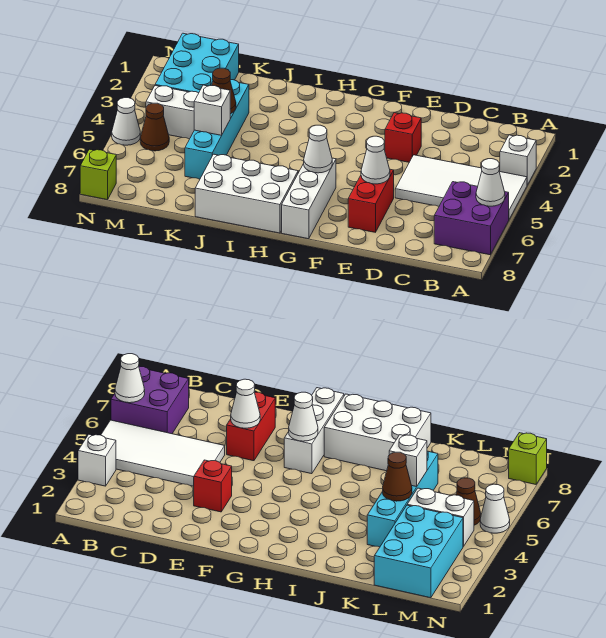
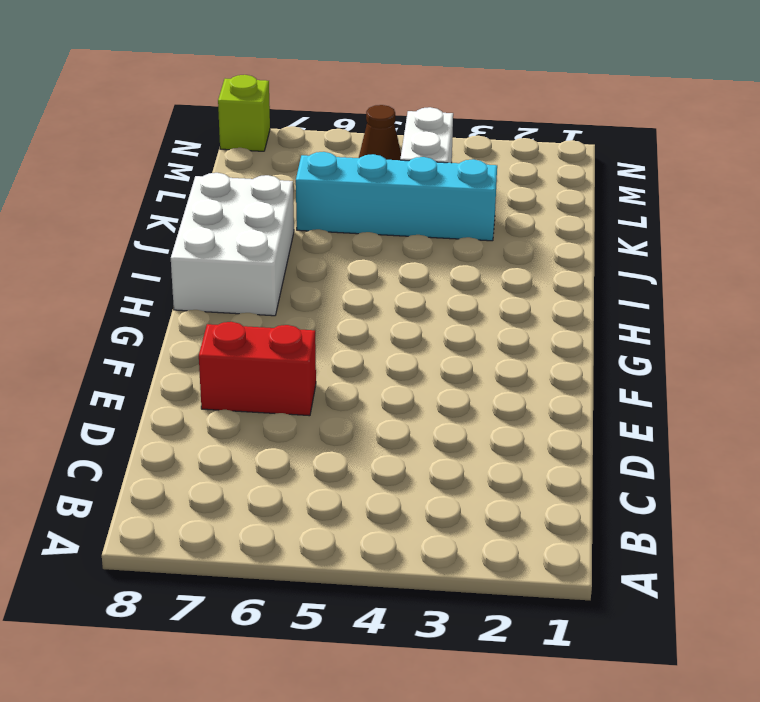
none -> white brick A3 level 1
none -> white tile A4:D5 level 1
none -> purple brick A6:B7 level 1

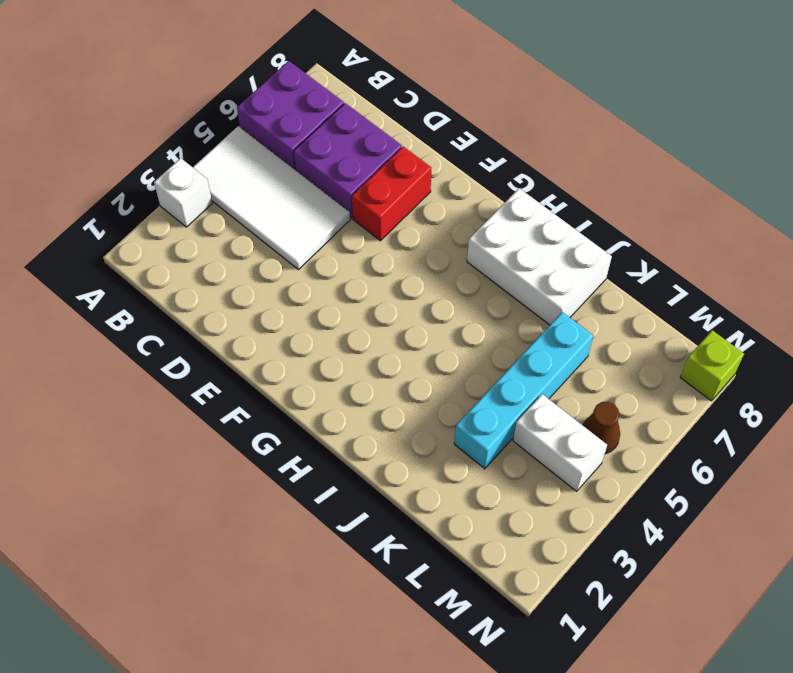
purple brick C6:D7 level 1 -> none
none -> red brick E3 level 1
none -> white brick G6:G8 level 1
none -> cyan brick L1:M3 level 1

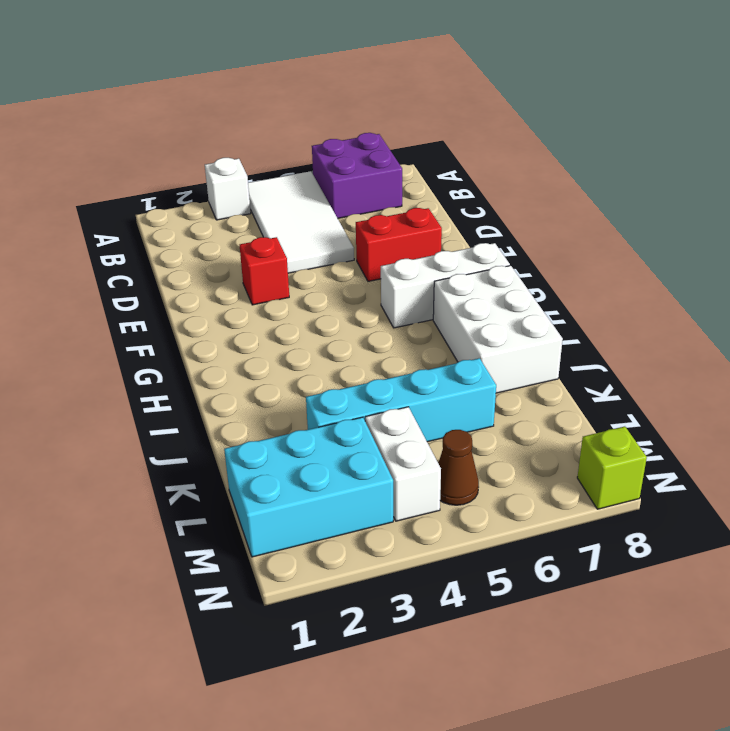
none -> white cone N5 level 1
none -> white cone A6 level 2
none -> white cone E6 level 2

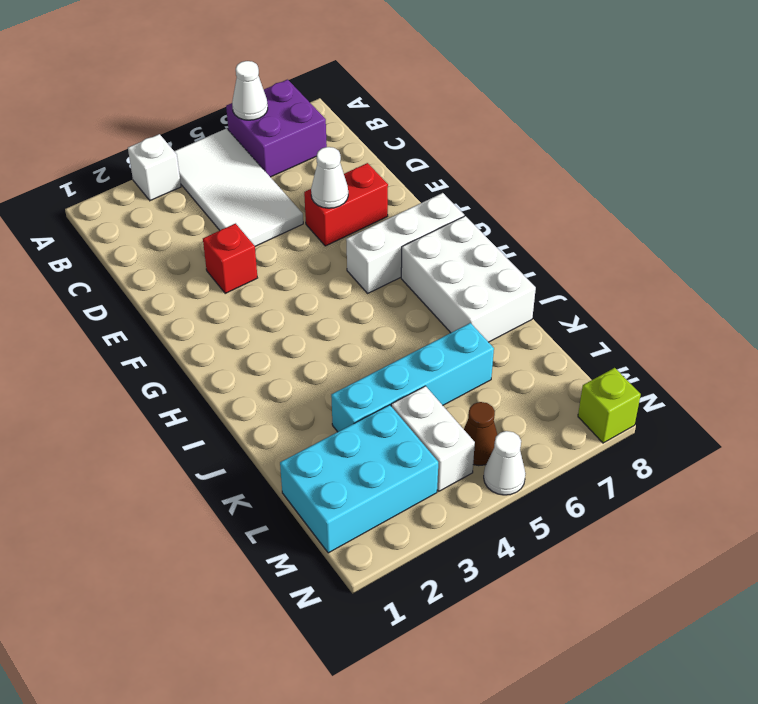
none -> white cone G6 level 2
none -> brown cone K4 level 2
none -> white brick K5 level 2

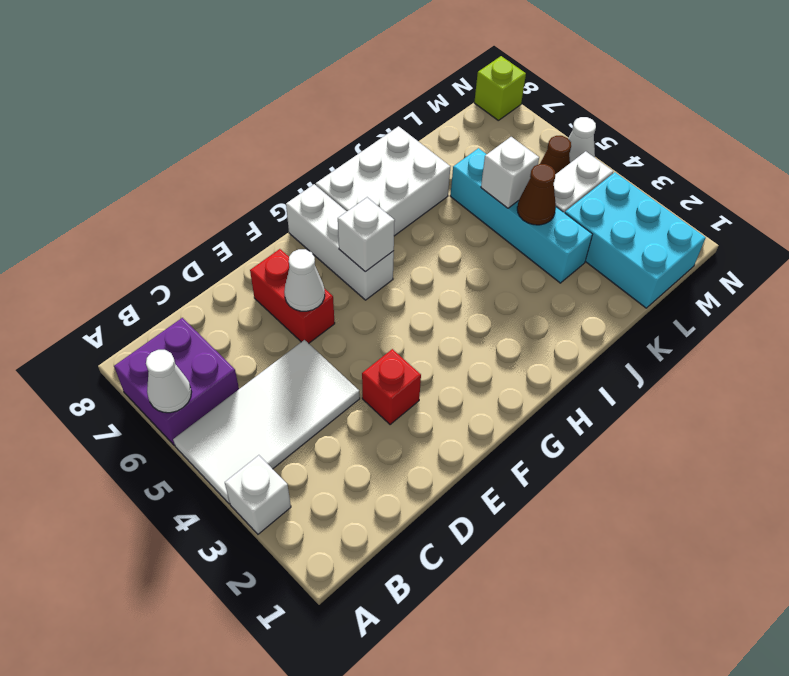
white brick G6 level 2 -> white cone G6 level 2

